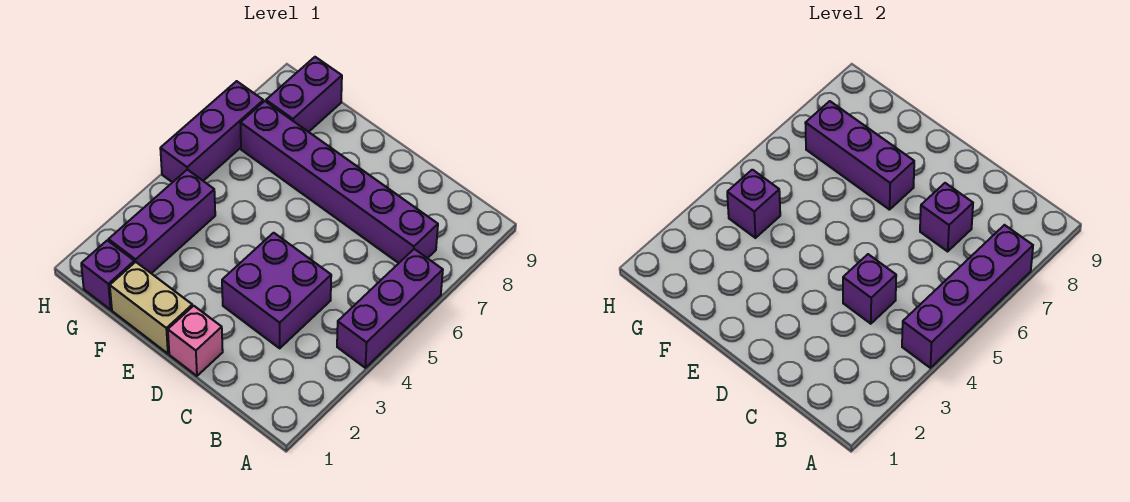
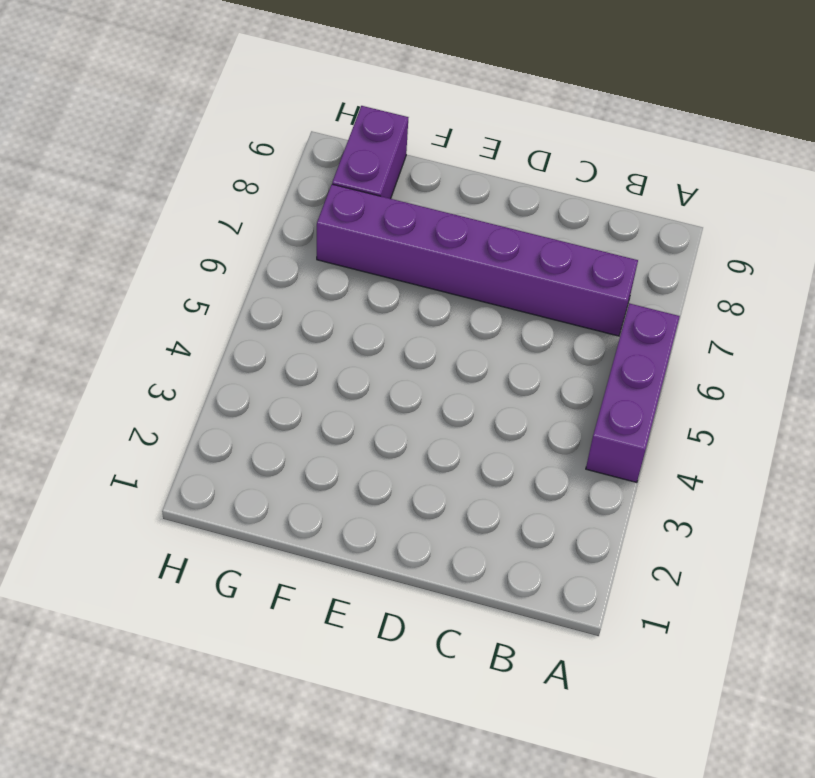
none -> purple brick C3:D4 level 1
none -> pink brick D1 level 1
none -> tan brick E1:F1 level 1

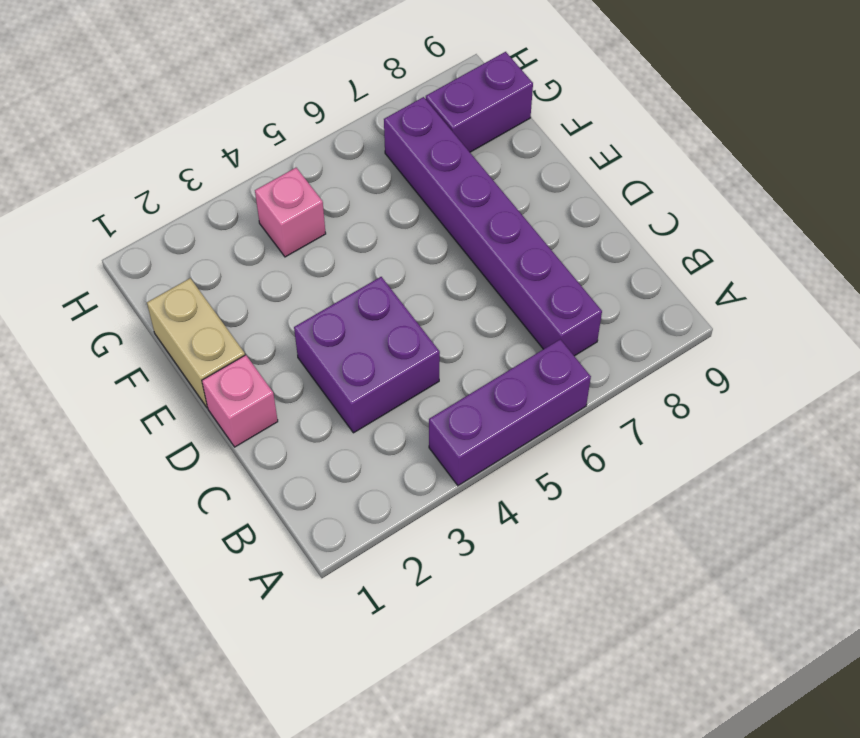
pink brick G4 level 1 -> purple brick G2:G4 level 1
none -> purple brick G1 level 1
none -> purple brick H5:H7 level 1
none -> purple brick A4:A7 level 2

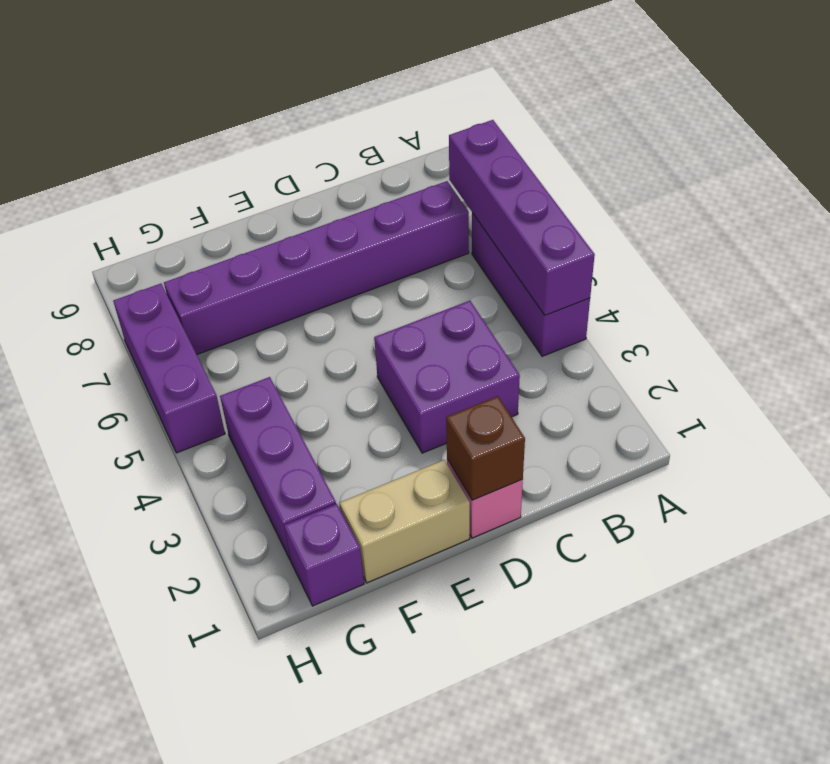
brown brick D1 level 2 -> none
none -> purple brick G8:G9 level 1
none -> purple brick C4 level 2
none -> purple brick C7 level 2

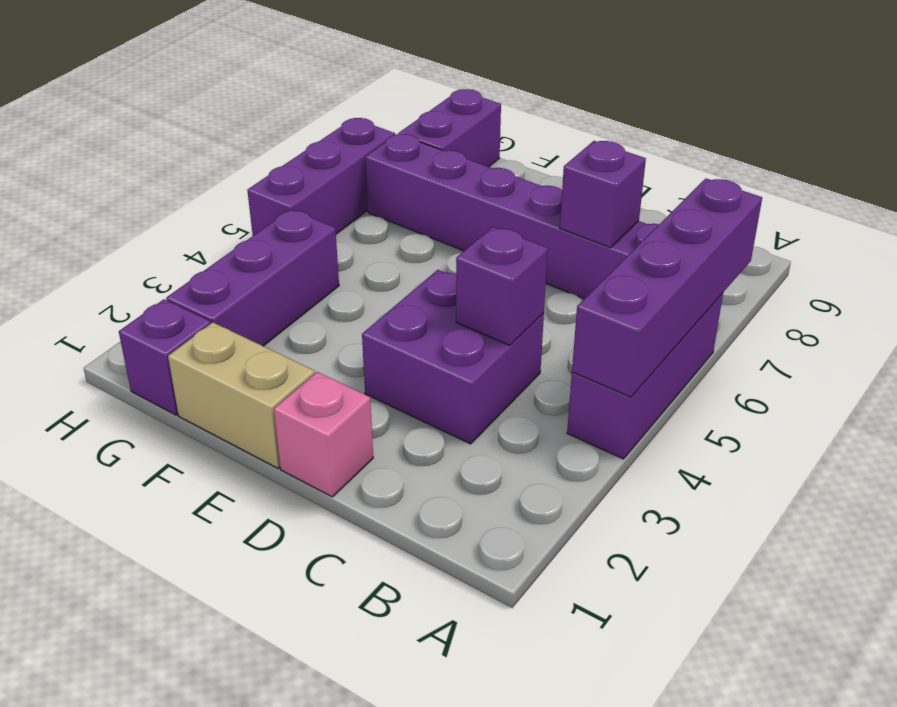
none -> purple brick E7:G7 level 2
none -> purple brick G4 level 2

